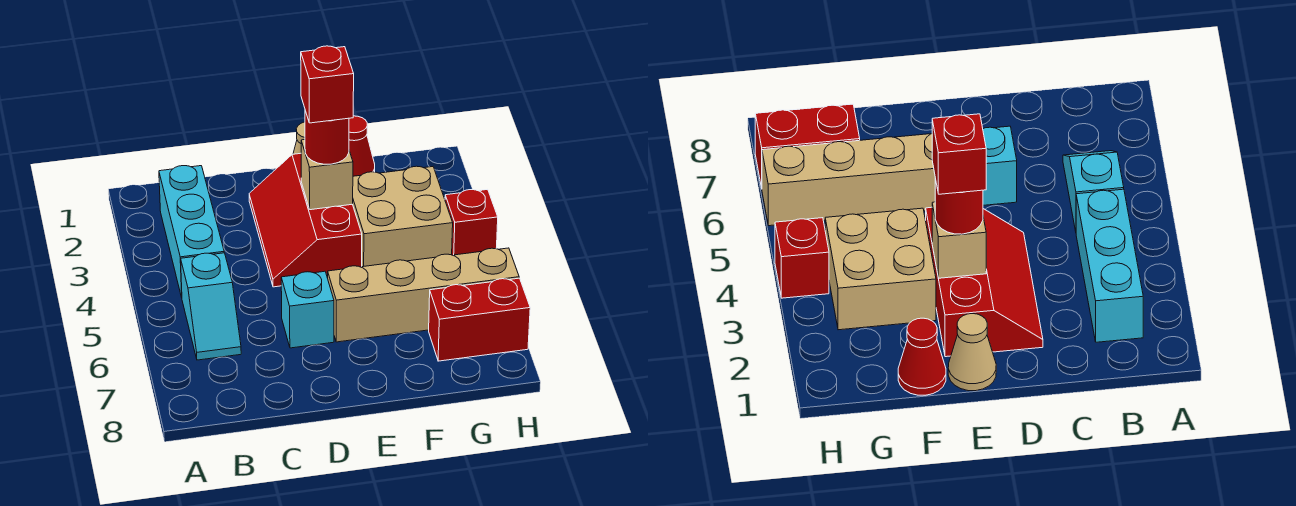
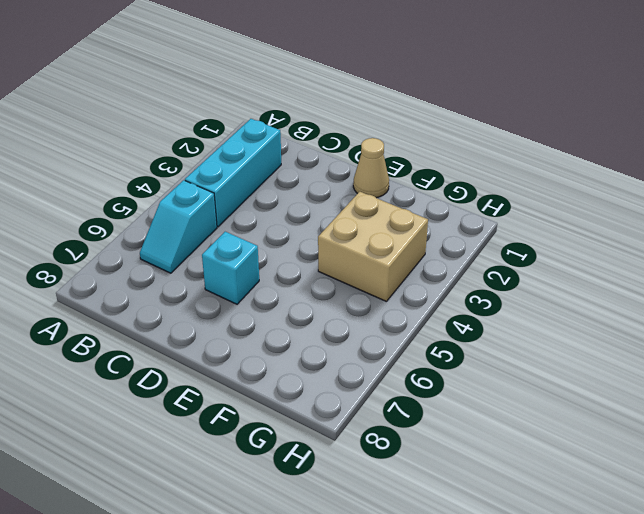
none -> red slope D2:E4 level 1 top E
none -> tan brick E6:H6 level 1
none -> red cone F1 level 1

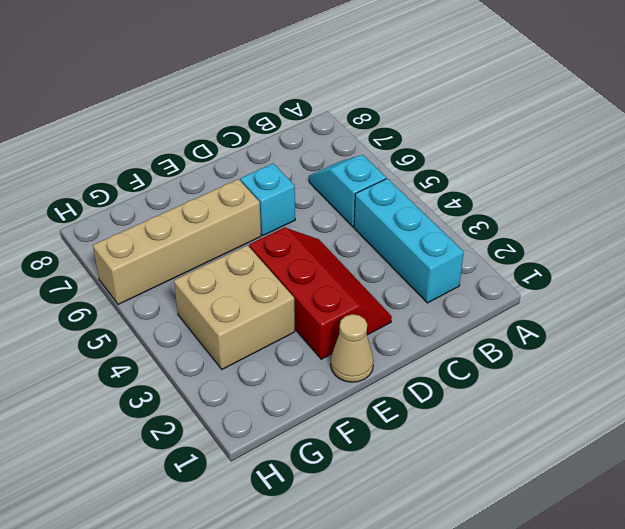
none -> red cone F1 level 1
none -> red brick G7:H7 level 1
none -> red brick H4 level 1

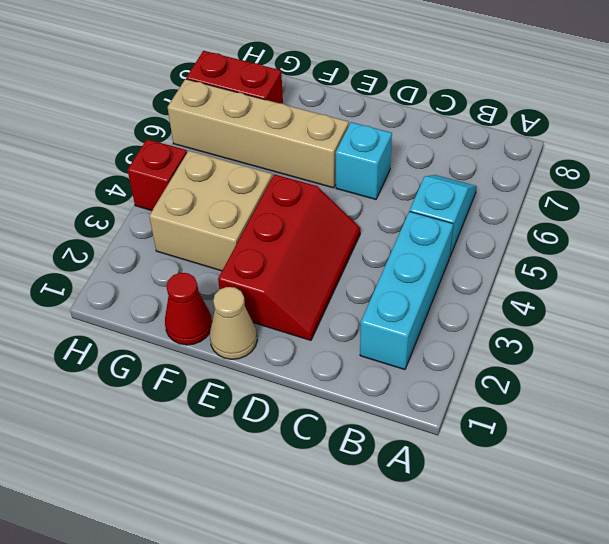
none -> tan brick E3 level 2
none -> red round brick E3 level 3
none -> red brick E3 level 4

